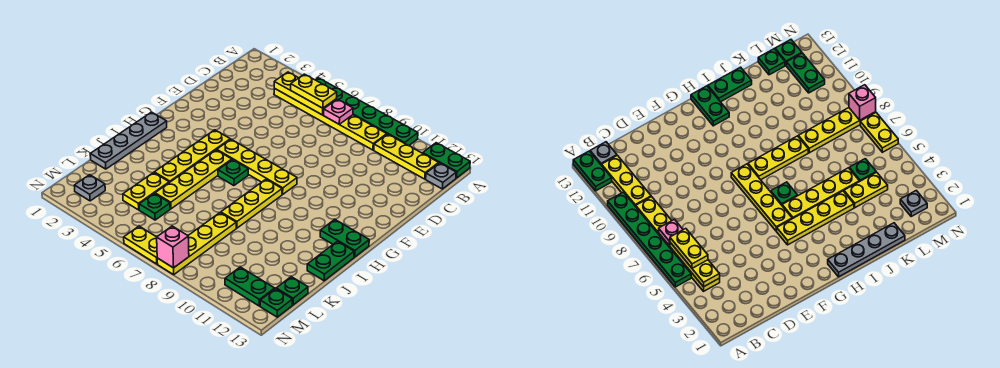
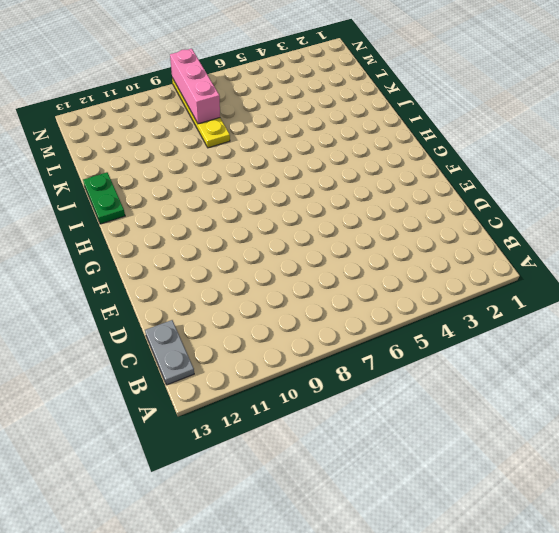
grey plate B13:C13 level 1 -> grey plate B13 level 1
pink brick L8:N8 level 2 -> pink brick N8 level 2
none -> green plate A5:A10 level 1
none -> green plate A12:A13 level 1
none -> yellow plate B4:B9 level 1

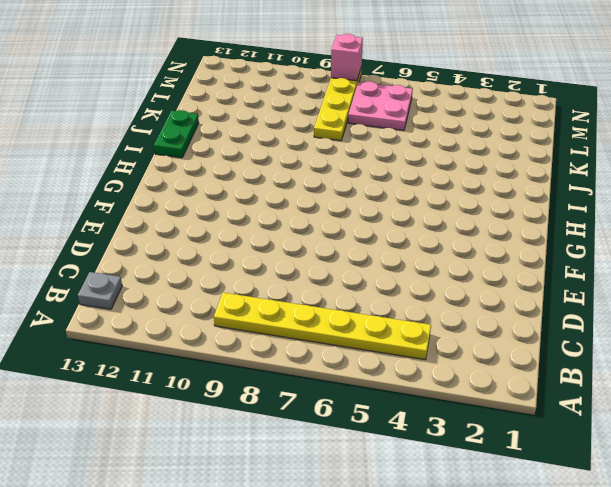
pink plate L6:M7 level 1 -> none
none -> green plate A5:A10 level 1
none -> green plate A12:A13 level 1
none -> yellow plate B10:B12 level 1

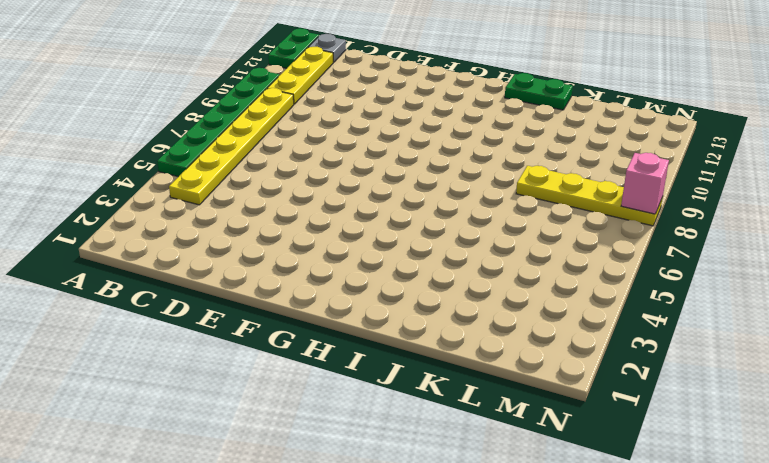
none -> yellow plate G4:J4 level 1
none -> yellow plate G5:G8 level 1
none -> grey plate H1:K1 level 1

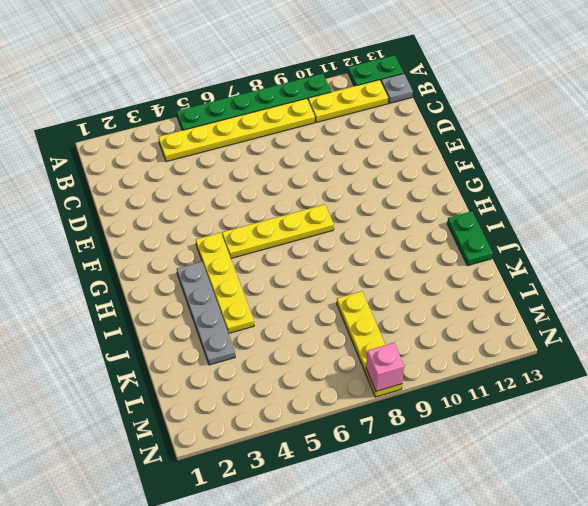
grey plate H3:K3 level 1 -> grey plate H1:K1 level 1
none -> yellow plate H5:K5 level 1
none -> green plate H6 level 1
none -> yellow plate H8:J8 level 1

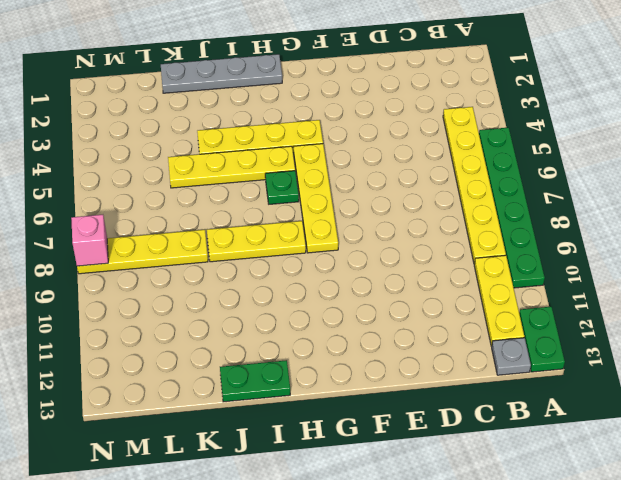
none -> green plate H12:H13 level 1
none -> yellow plate K4:L4 level 1
none -> green plate L5 level 1

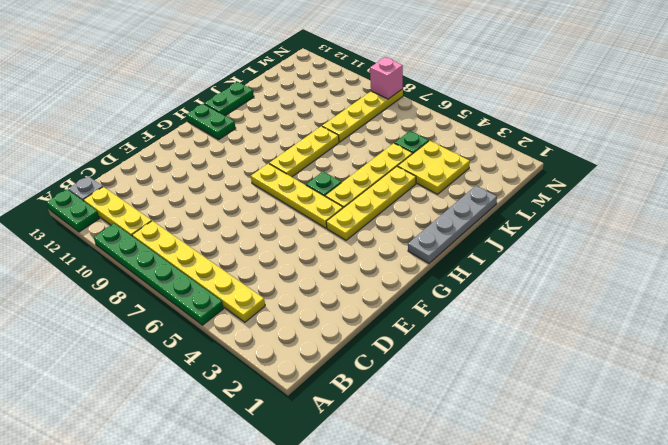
yellow plate K3:L4 level 1 -> yellow plate K4:L4 level 1
none -> green plate L13 level 1
none -> grey plate M2 level 1
none -> green plate M11:M12 level 1

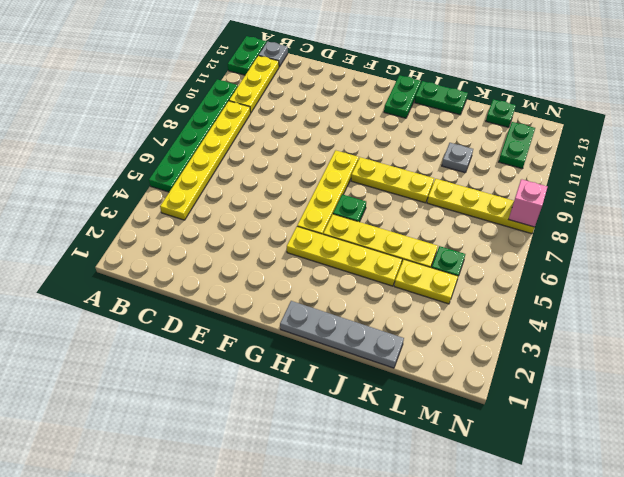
grey plate K10 level 1 -> grey plate M2 level 1
none -> green plate M13 level 1
none -> yellow plate N6:N7 level 1
none -> yellow plate B4:B6 level 2

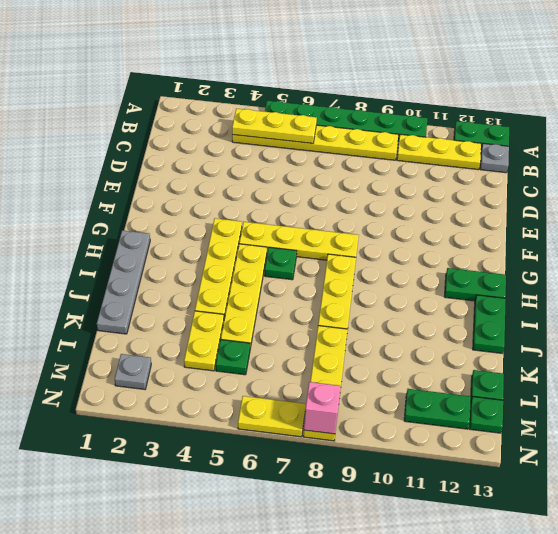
none -> pink plate B7 level 2
none -> yellow plate B5:B6 level 3

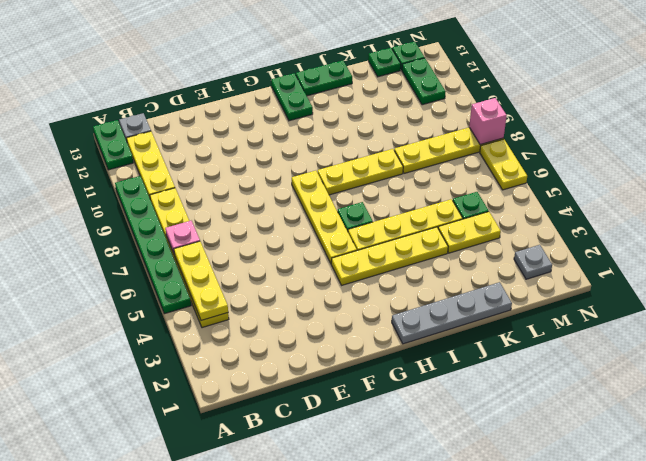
none -> yellow plate B5:B6 level 3

